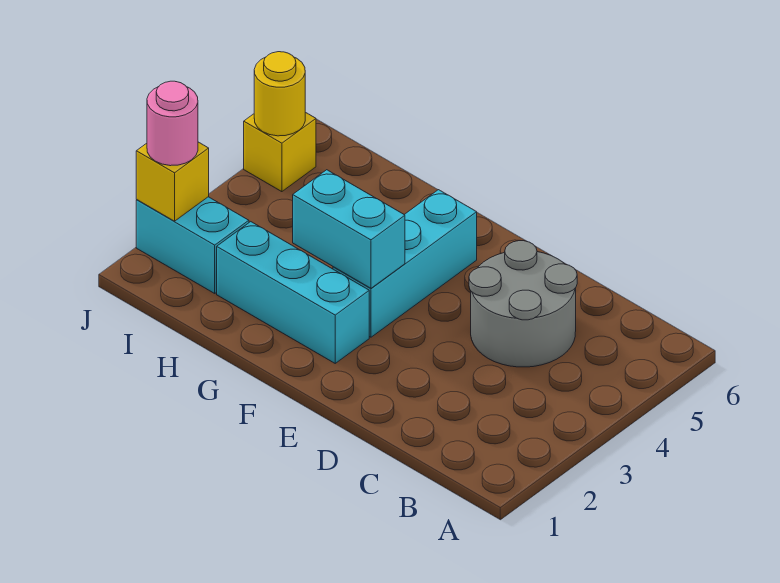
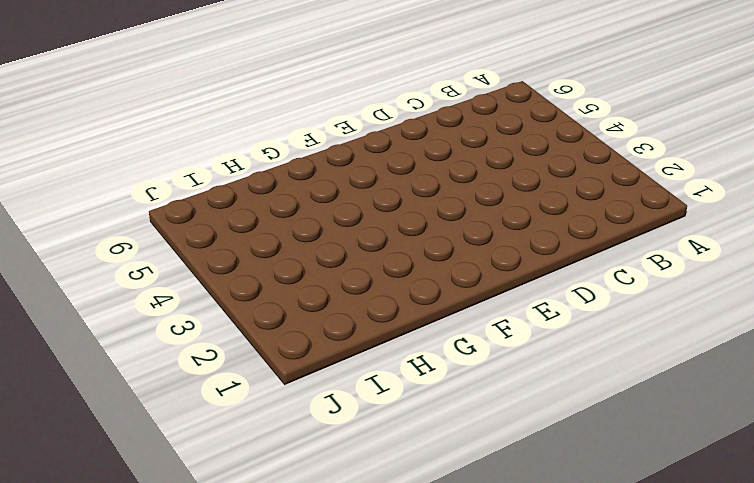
none -> grey round brick C4:D5 level 1
none -> cyan brick F2:H2 level 1

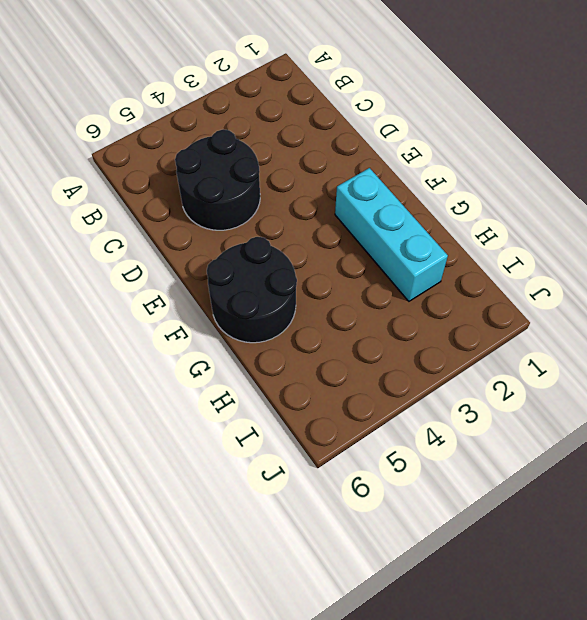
black round brick C4:D5 level 1 -> grey round brick C4:D5 level 1
black round brick F5:G6 level 1 -> cyan brick F3:F5 level 1
none -> cyan brick I2:J2 level 1
none -> yellow brick J5 level 1

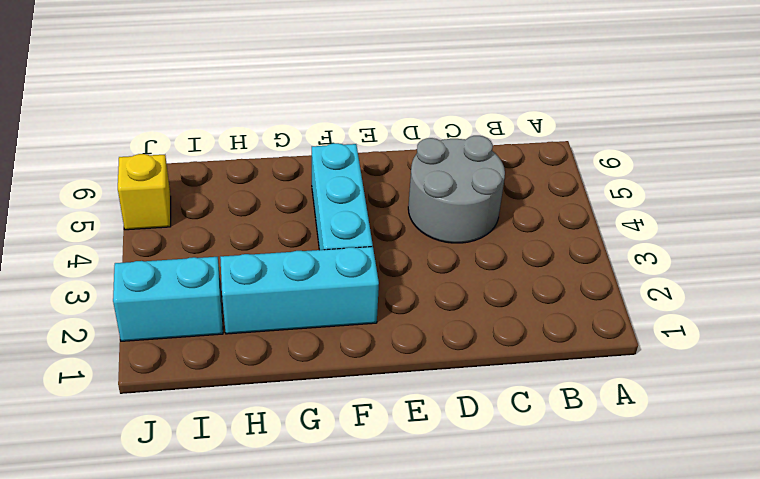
none -> cyan brick F3:G3 level 2
none -> yellow brick J2 level 2

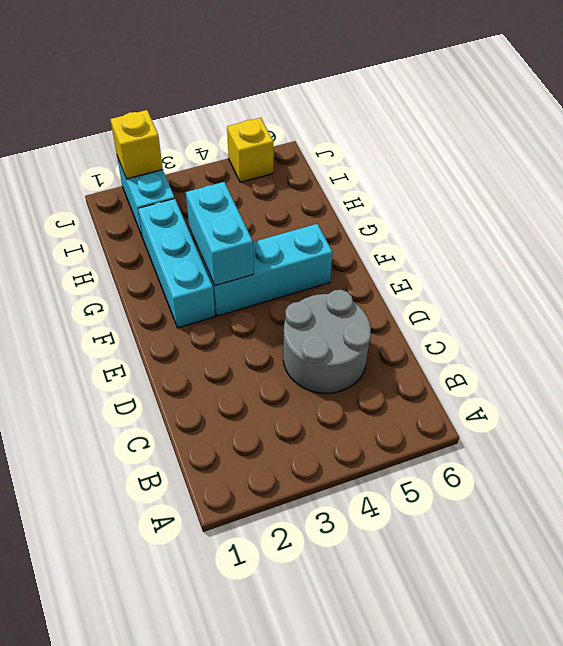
none -> yellow round brick J5 level 2
none -> pink round brick J2 level 3

